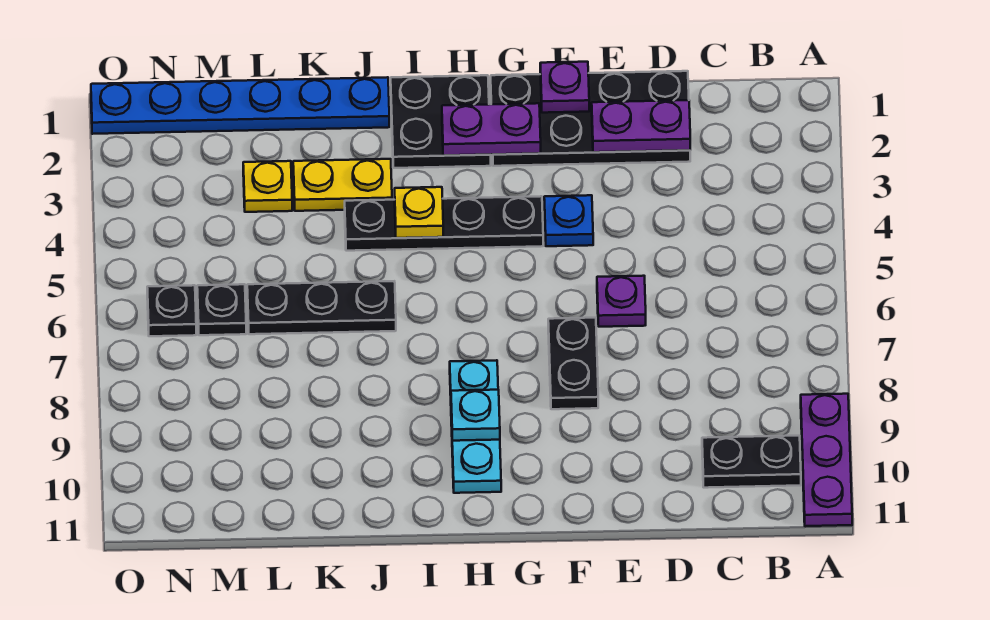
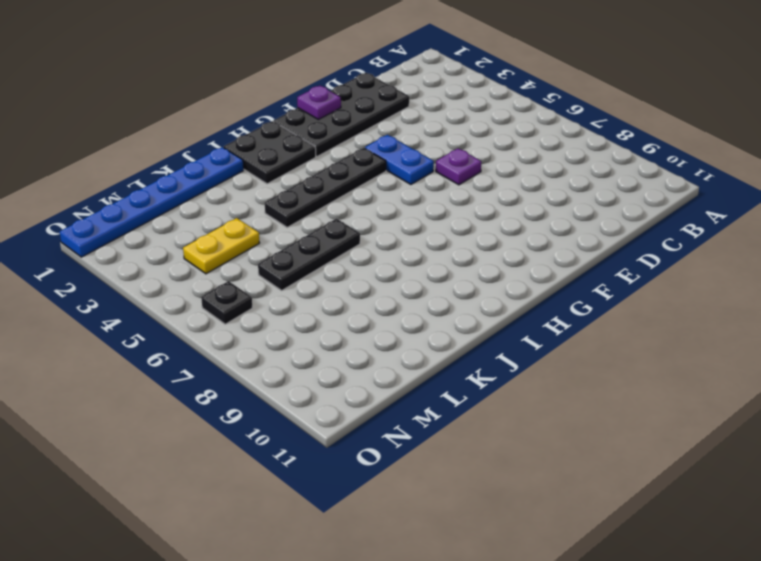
blue plate F4:F5 level 1 -> blue plate F4 level 1
yellow plate L4:M4 level 1 -> yellow plate J3:K3 level 1
none -> purple plate A9:A11 level 1
none -> black plate B10:C10 level 1
none -> black plate F7:F8 level 1

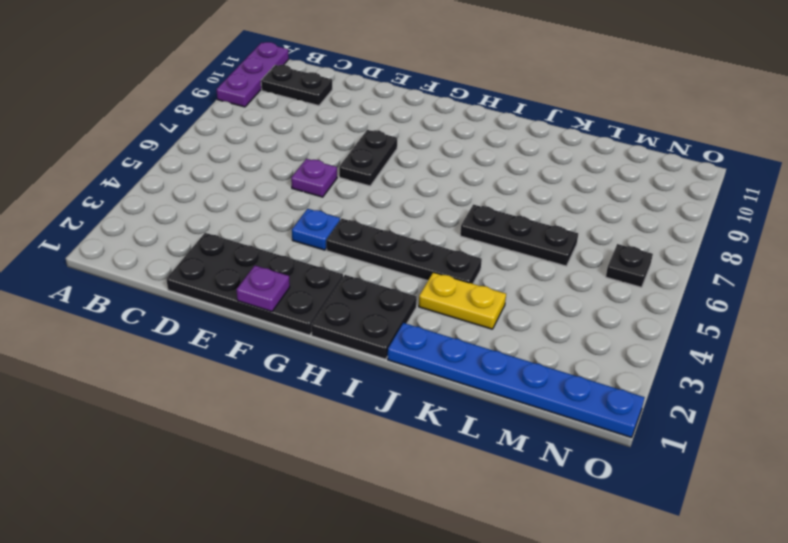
none -> cyan plate H8:H10 level 1
none -> yellow plate L3 level 1
none -> black plate M6 level 1

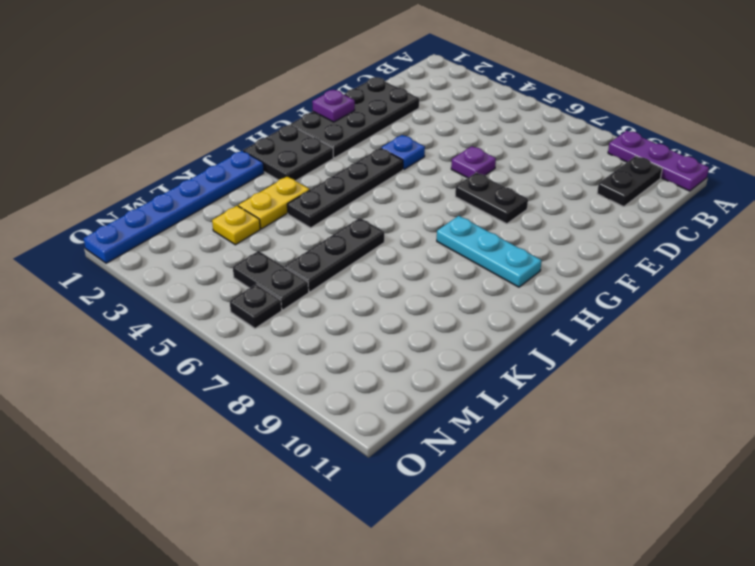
black plate M5:M6 level 1 -> black plate M6 level 1
none -> purple plate D2:E2 level 2
none -> purple plate G2:H2 level 2
none -> cyan plate H9 level 2

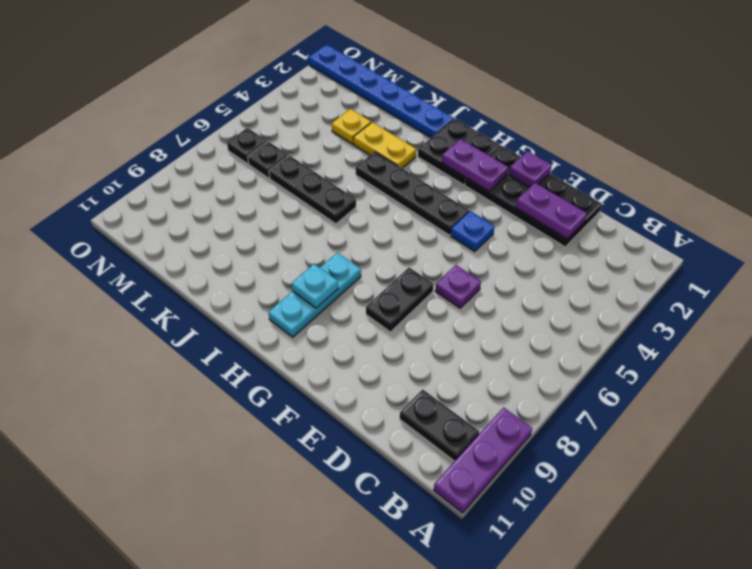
none -> yellow plate I4 level 2

